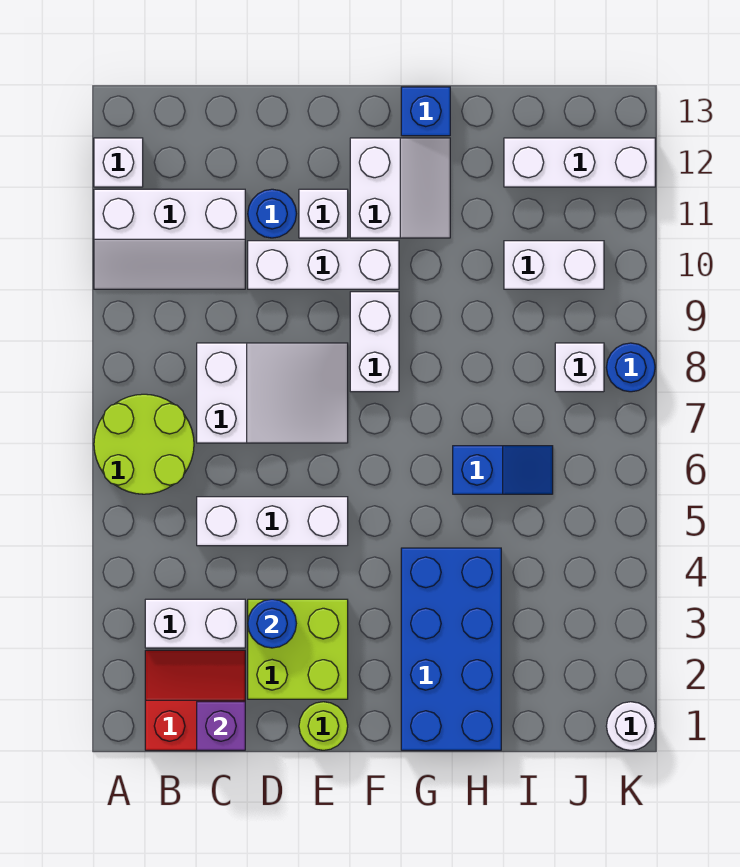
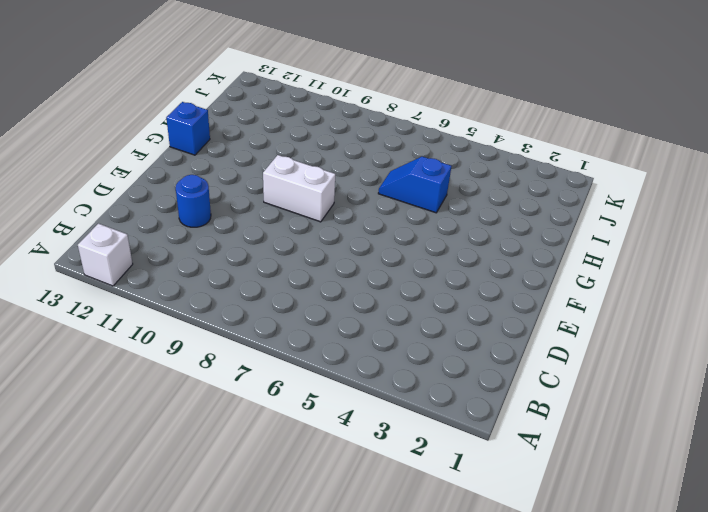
blue slope H5:H6 level 1 top 5 -> blue slope H6:I6 level 1 top H
none -> lime round brick A6:B7 level 1
none -> white slope A10:C11 level 1 top 11
none -> red slope B1:C2 level 1 top 1

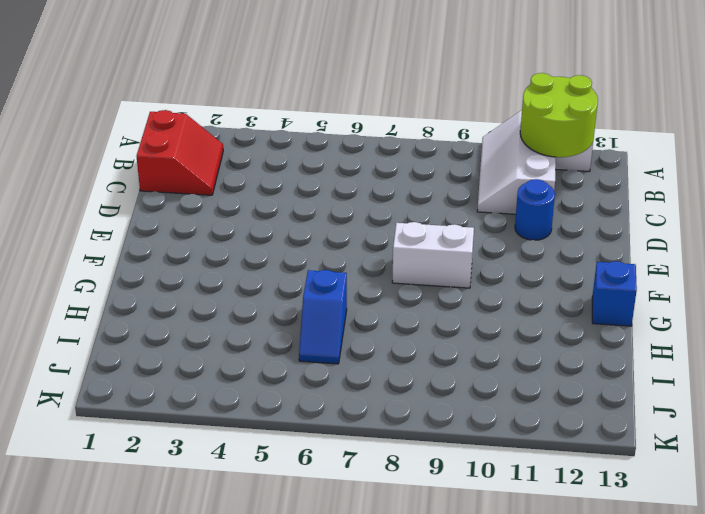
lime round brick A11:B12 level 2 -> lime round brick A6:B7 level 1
none -> white brick B3:C3 level 1
none -> white brick C5:E5 level 1
none -> white slope C7:E8 level 1 top C

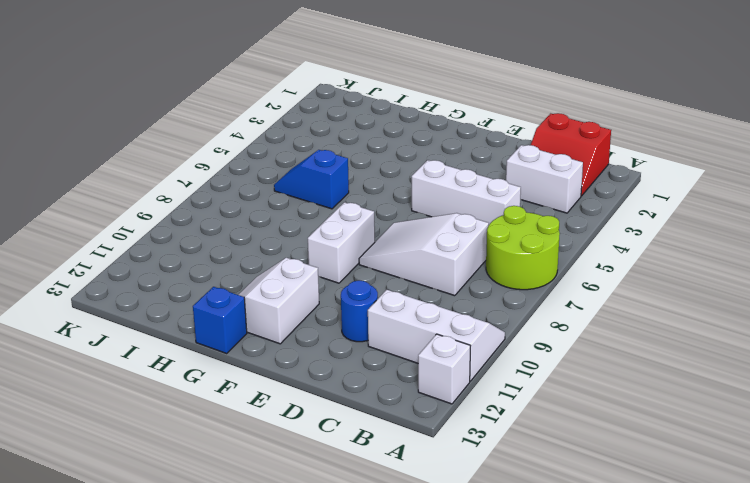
none -> lime brick D2:E3 level 1
none -> white brick D10:F10 level 1
none -> lime round brick E1 level 1

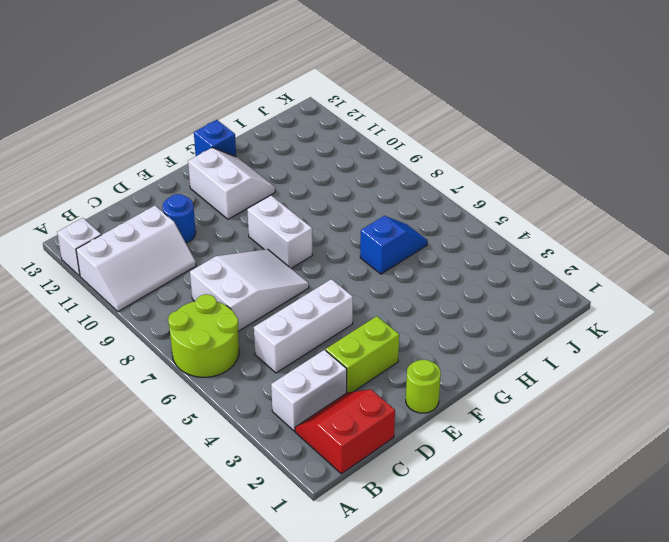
lime brick D3:E3 level 1 -> lime brick D2:E3 level 1
none -> white brick D10:F10 level 1
none -> white brick E11 level 1
none -> blue brick G1:H4 level 1

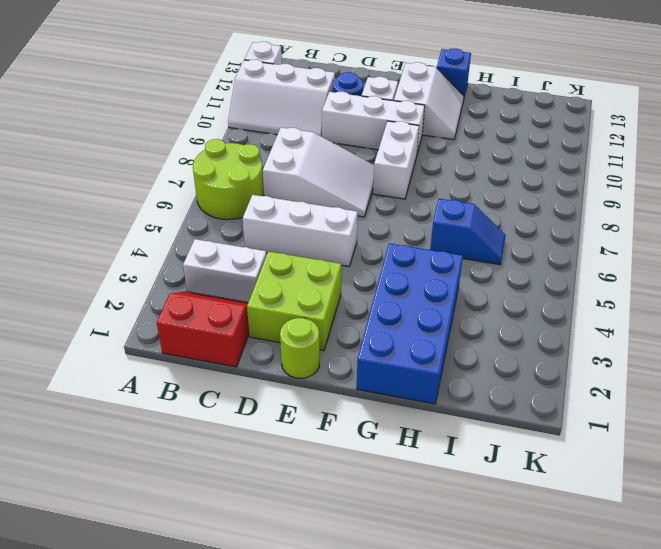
none -> white brick I10:J10 level 1
none -> white brick I12:K12 level 1
none -> white brick J8 level 1

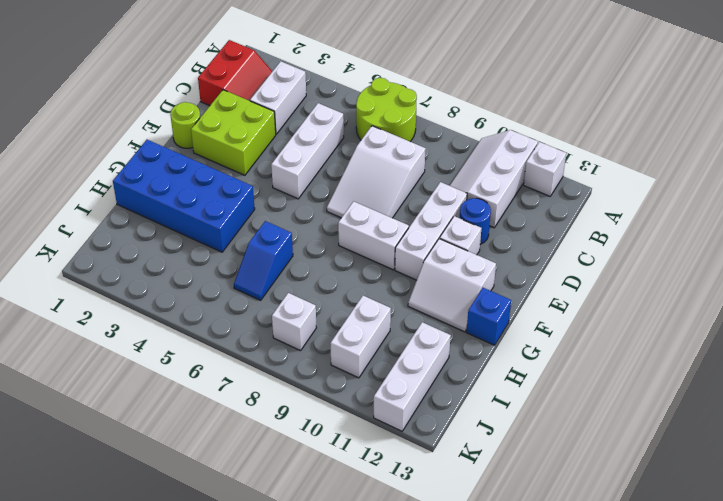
none -> white round brick K1 level 1
none -> blue round brick K8 level 1
none -> purple brick C1 level 2

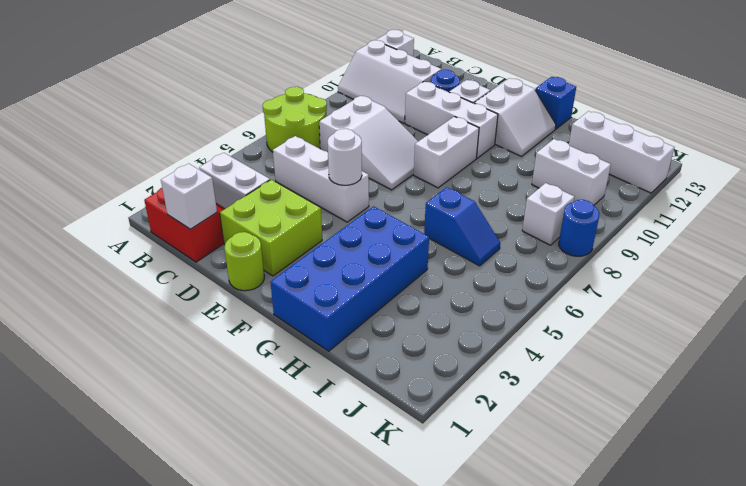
white brick C1 level 2 -> purple brick C1 level 2
white round brick E5 level 2 -> white round brick K1 level 1
none -> blue round brick D3 level 2

